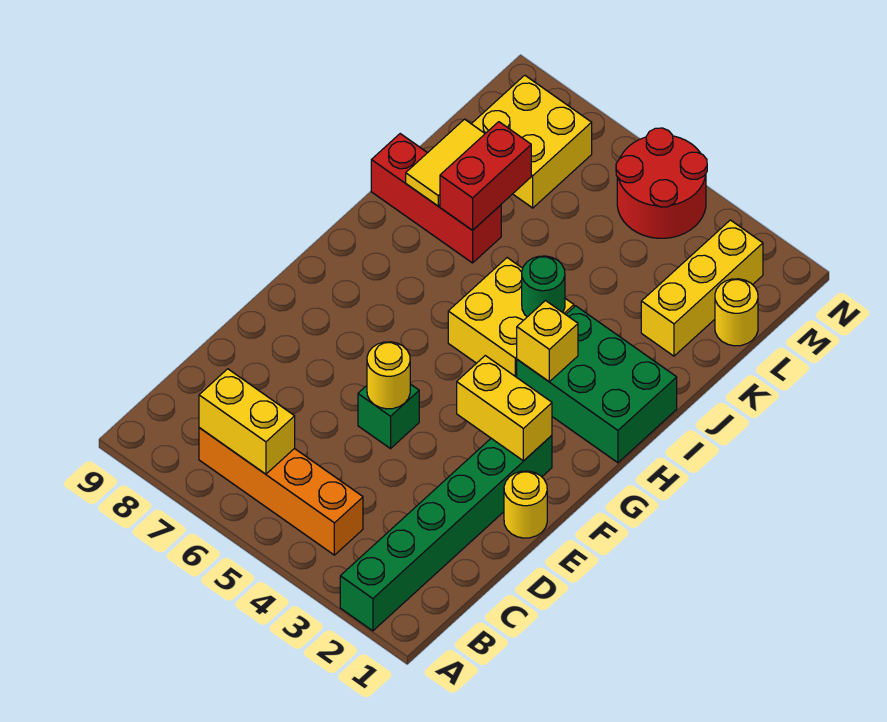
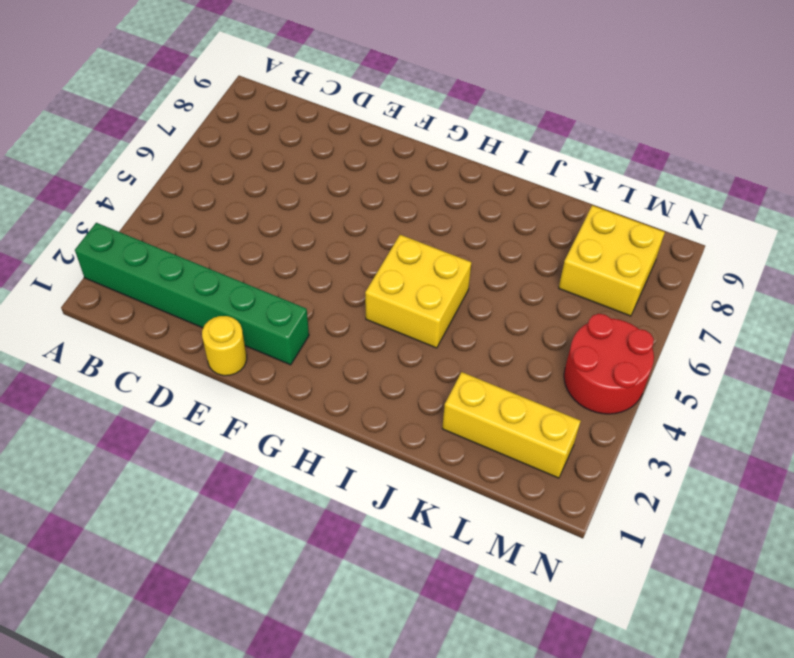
none -> orange brick B4:B7 level 1
none -> green brick E5 level 1
none -> green brick H1:I3 level 1

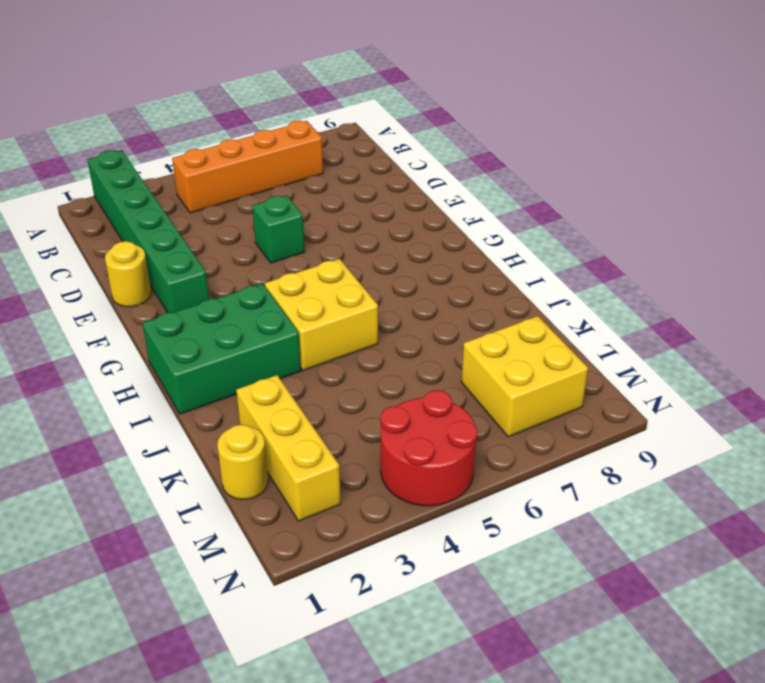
none -> red brick J7:J9 level 1
none -> yellow brick B6:B7 level 2
none -> yellow round brick E5 level 2

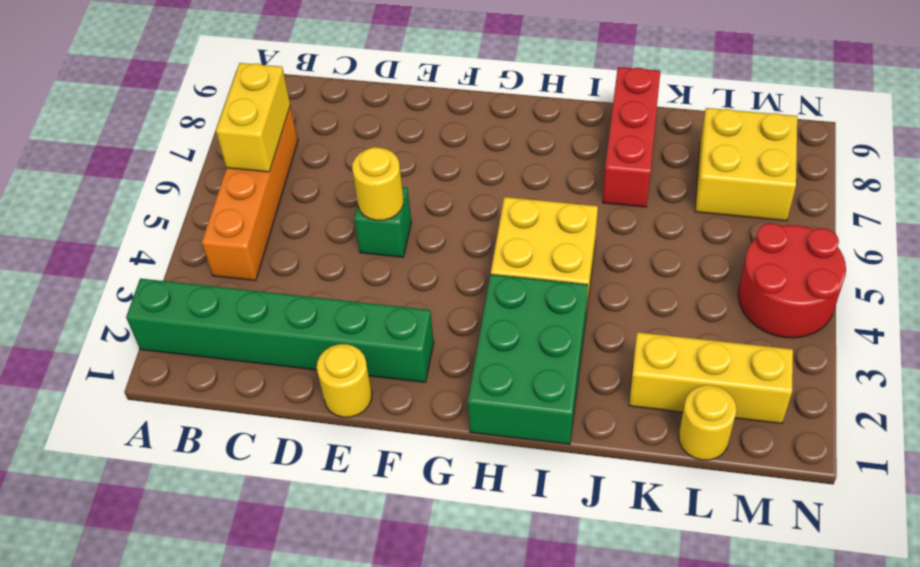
none -> yellow brick F2:F3 level 2
none -> yellow brick H3 level 2
none -> green round brick I4 level 2

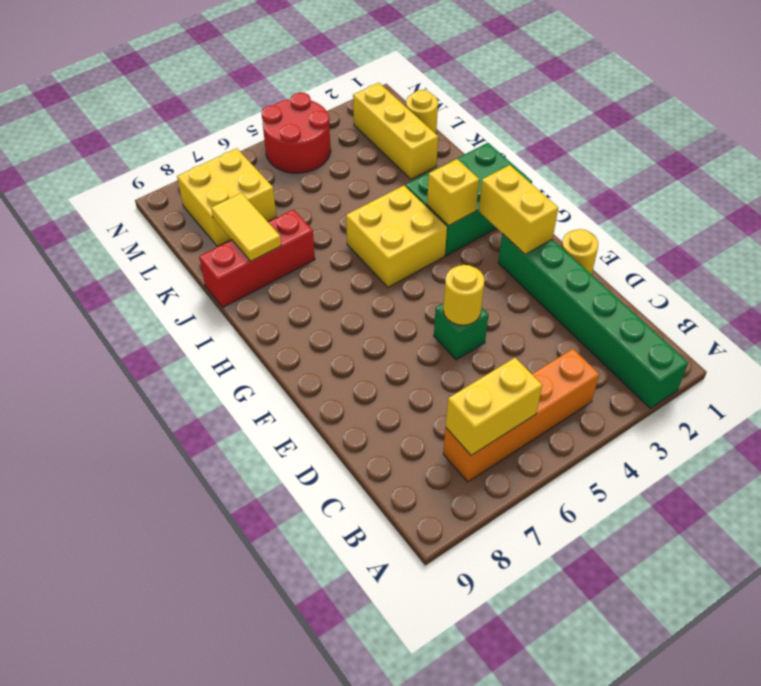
yellow brick F2:G2 level 2 -> yellow brick F2:F3 level 2
none -> green round brick I4 level 2
none -> red brick J7:K7 level 2

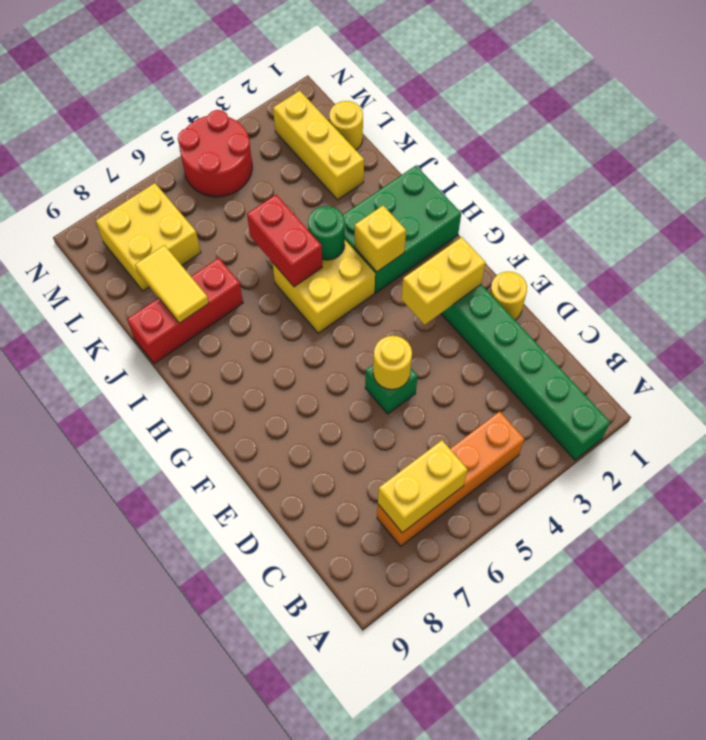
red brick I5:J5 level 2 -> red brick J7:K7 level 2

